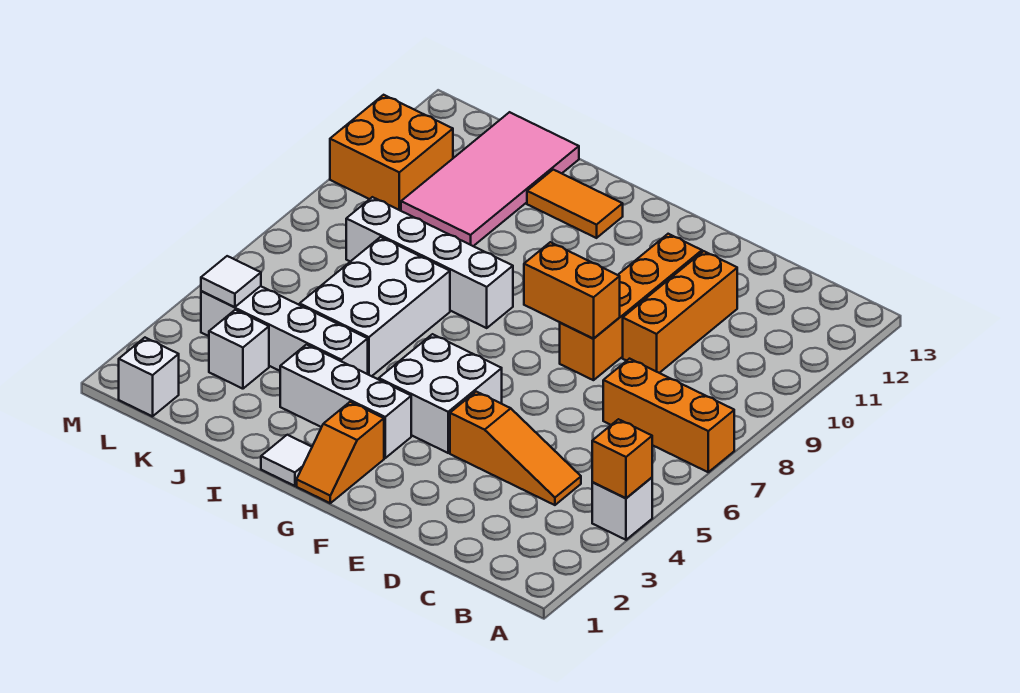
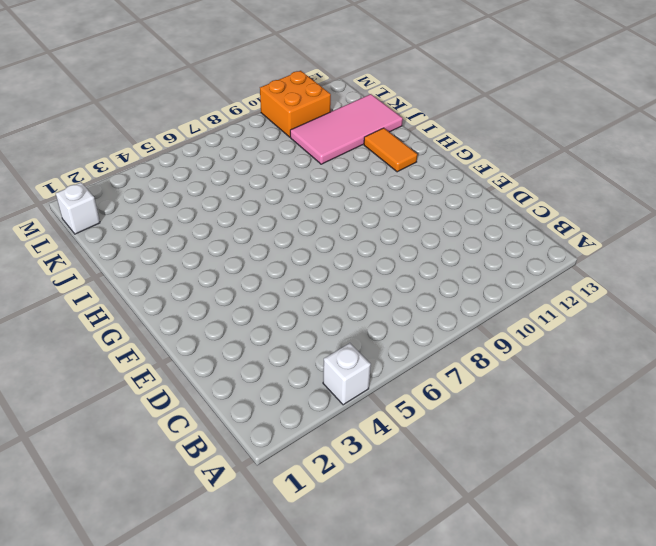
none -> orange brick A7:C7 level 1
none -> orange slope C4:E4 level 1 top E
none -> orange brick D9:D11 level 1

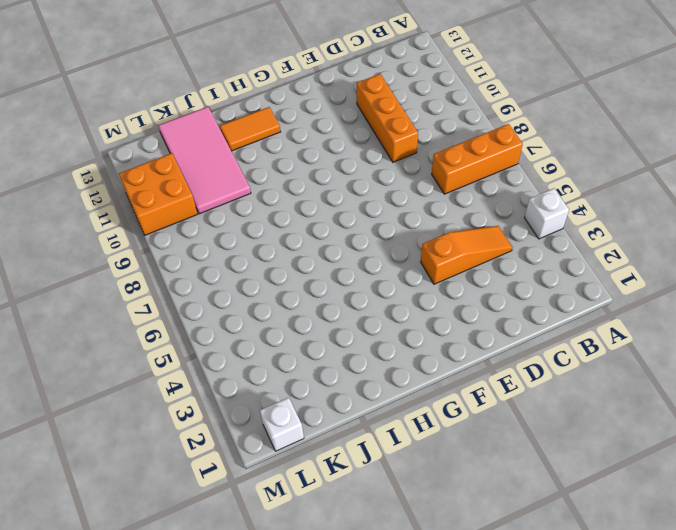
none -> orange brick E8:E11 level 1
none -> white brick F4:G5 level 1
none -> orange slope G1:G2 level 1 top 2

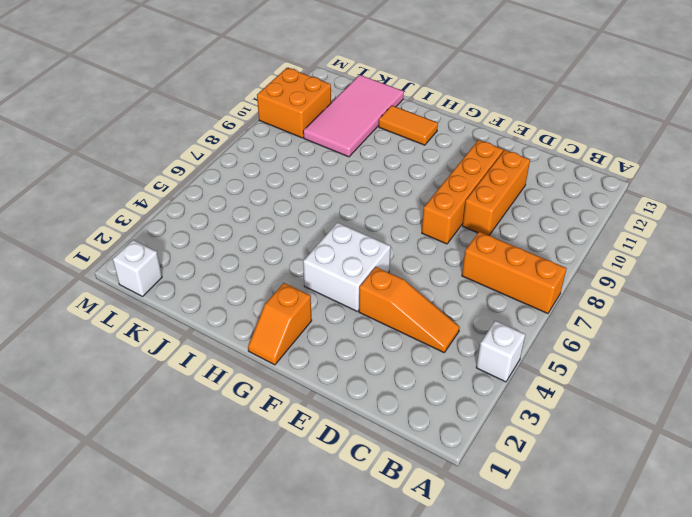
none -> white brick G3:I3 level 1
none -> white tile H1 level 1
none -> white brick H8:K8 level 1

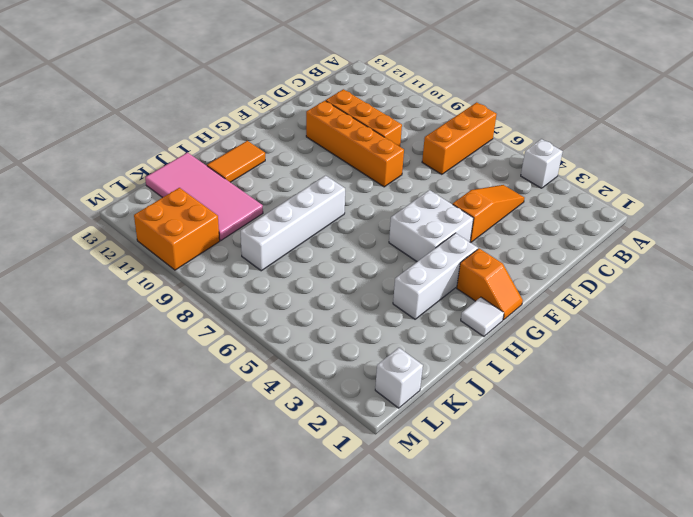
none -> white brick I4:L4 level 1
none -> white brick I5:J7 level 1
none -> white brick K3 level 1

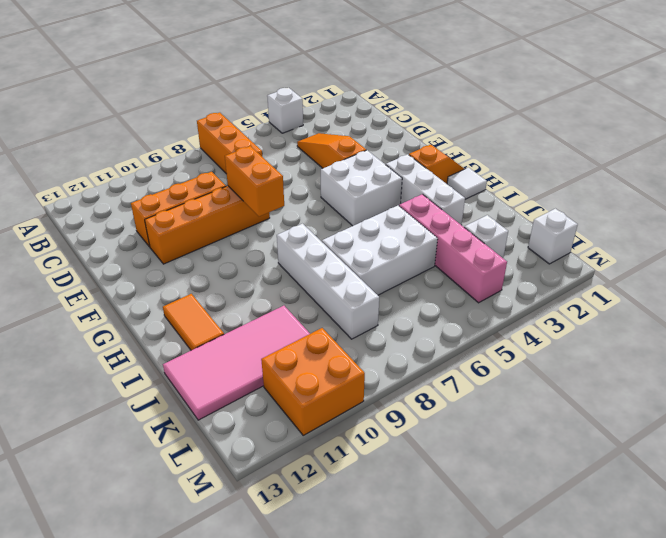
pink brick I4:L4 level 1 -> white brick I4:L4 level 1
none -> orange brick A4 level 2
none -> white tile L4 level 2

